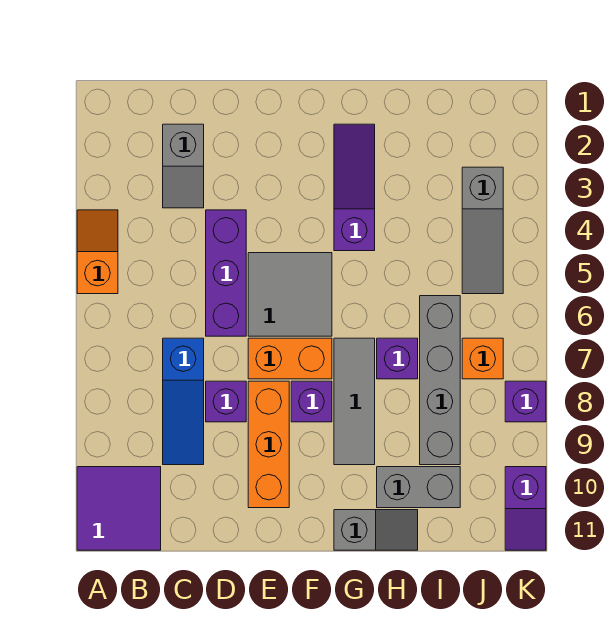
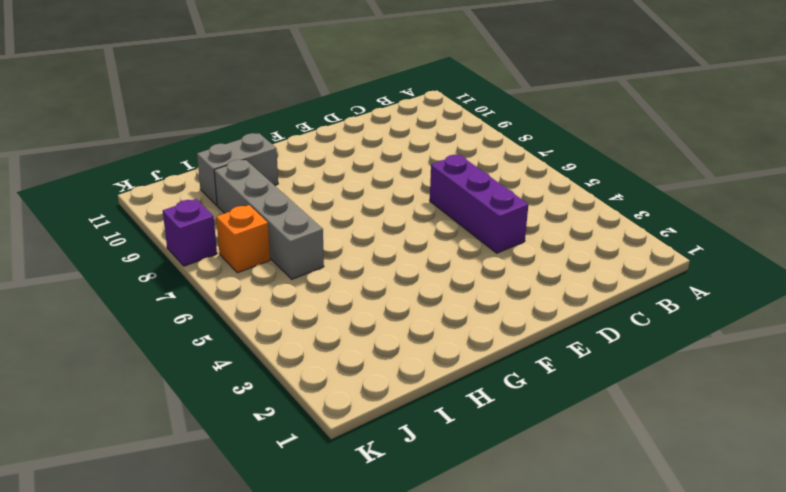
none -> orange slope A4:A5 level 1 top 5
none -> purple tile A10:B11 level 1
none -> grey slope C2:C3 level 1 top 2

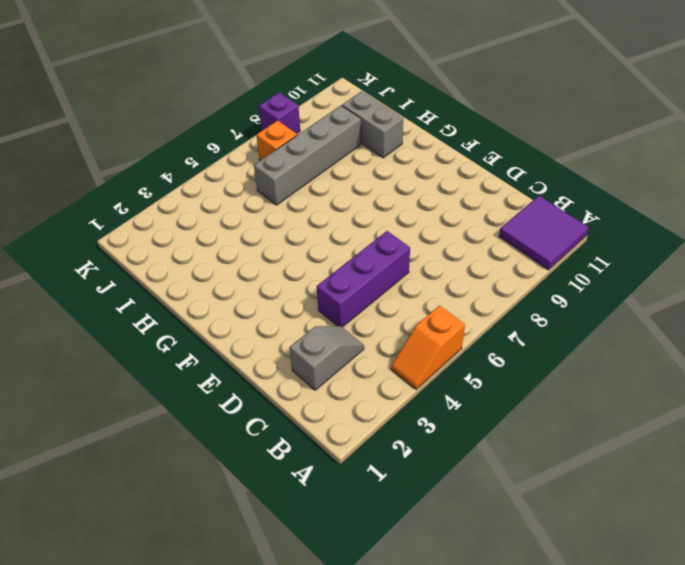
none -> blue slope C7:C9 level 1 top 7
none -> purple brick D8 level 1
none -> grey tile E5:F6 level 1

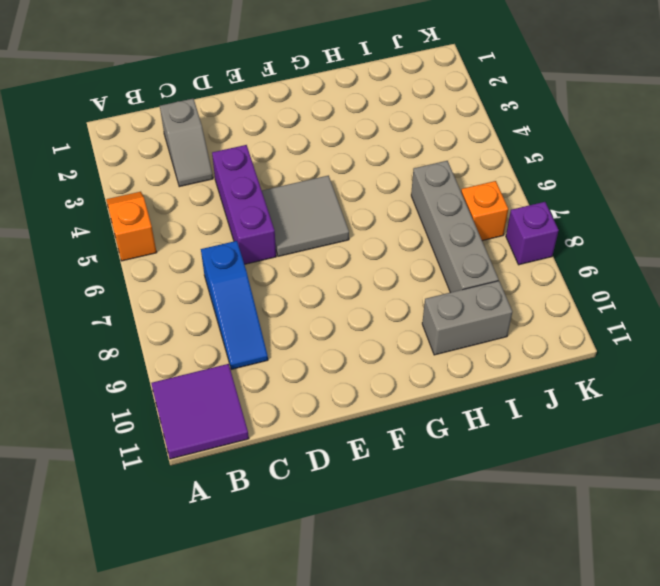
none -> purple brick D8 level 1
none -> orange brick E7:F7 level 1
none -> orange brick E8:E10 level 1

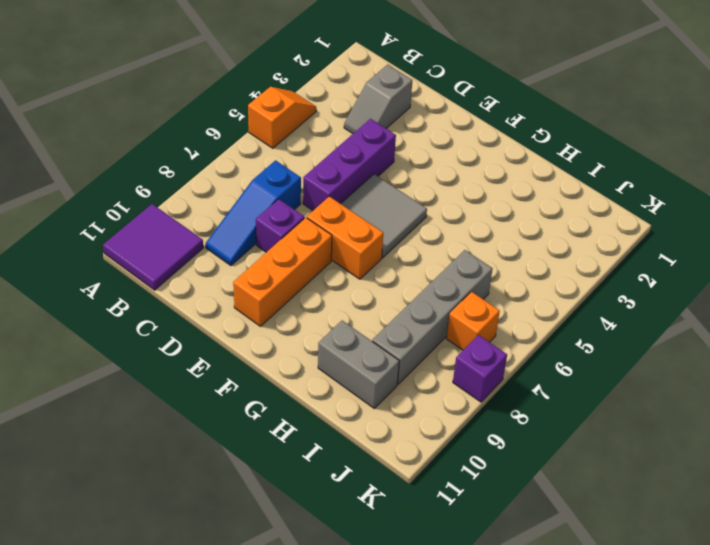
none -> purple brick F8 level 1
none -> purple slope G2:G4 level 1 top 4
none -> grey tile G7:G9 level 1

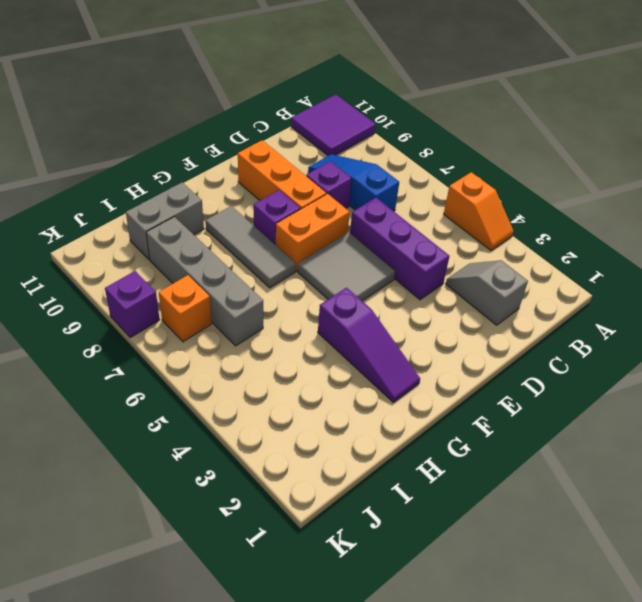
none -> grey slope G11:H11 level 1 top G
none -> purple brick H7 level 1
none -> grey slope J3:J5 level 1 top 3

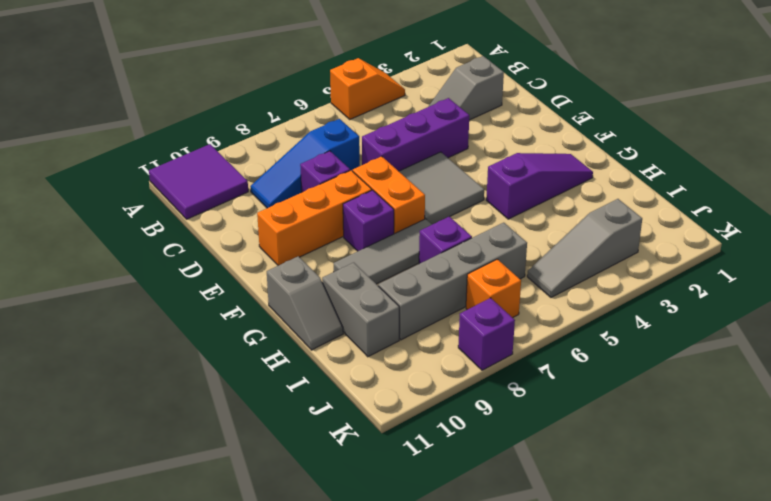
none -> purple slope K10:K11 level 1 top 10

